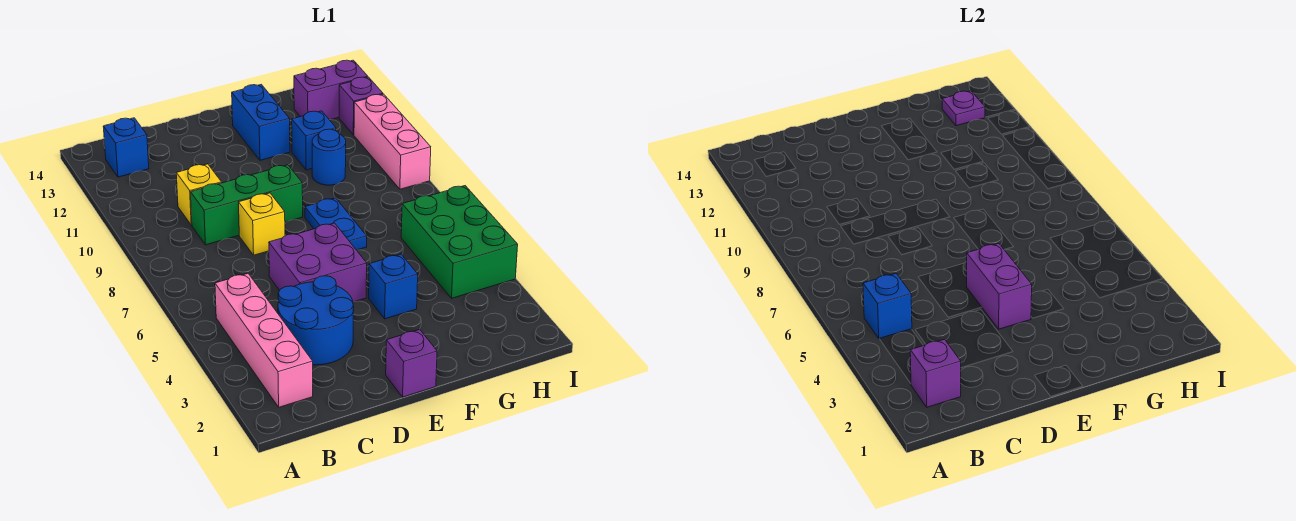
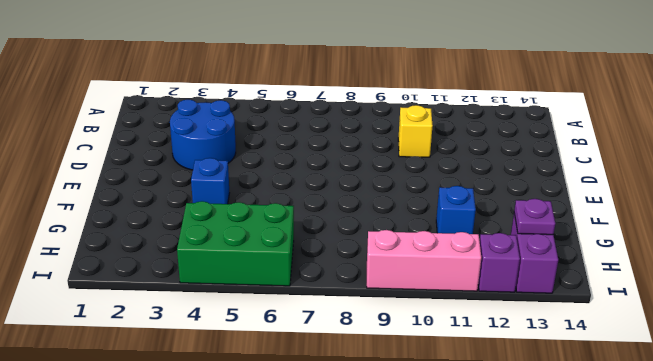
none -> pink brick B2:B5 level 1
none -> blue brick B13 level 1
none -> green brick C9:E9 level 1

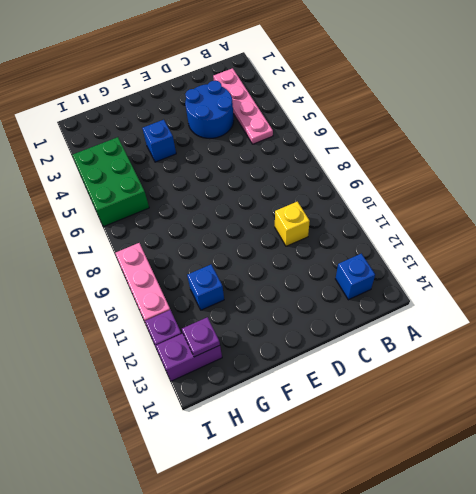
pink plate B2:B5 level 1 -> pink brick B2:B5 level 1
none -> green brick C9:E9 level 1
none -> purple brick D5:E6 level 1
none -> yellow brick D8 level 1

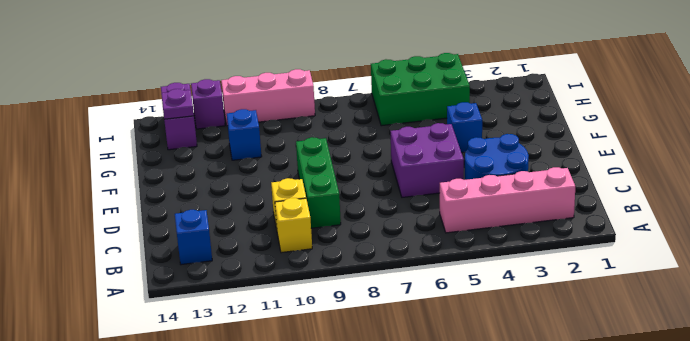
yellow brick B10 level 1 -> yellow brick D8 level 1
none -> purple brick E1 level 1
none -> blue plate F7:F8 level 1
none -> blue brick F12:F13 level 1

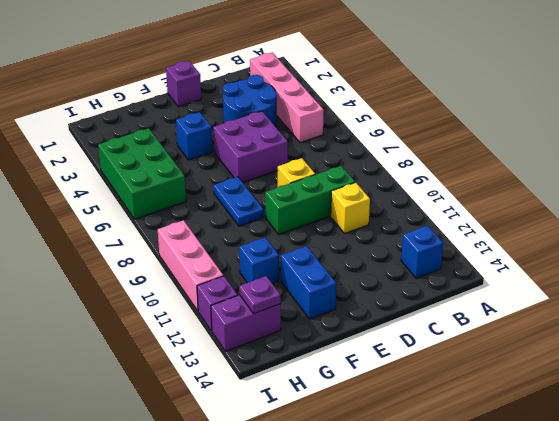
none -> blue round brick G10 level 1
none -> purple brick B2 level 2
none -> blue brick B5 level 2

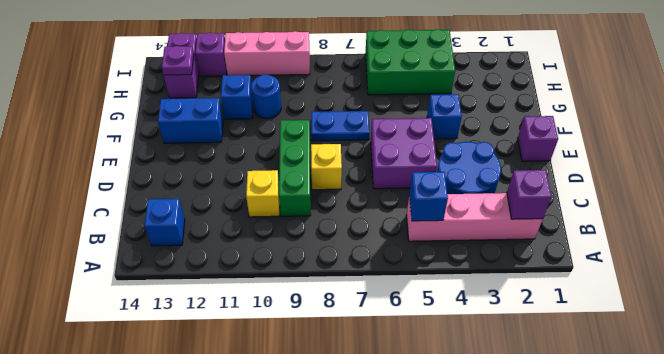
none -> purple brick E4:E5 level 2

